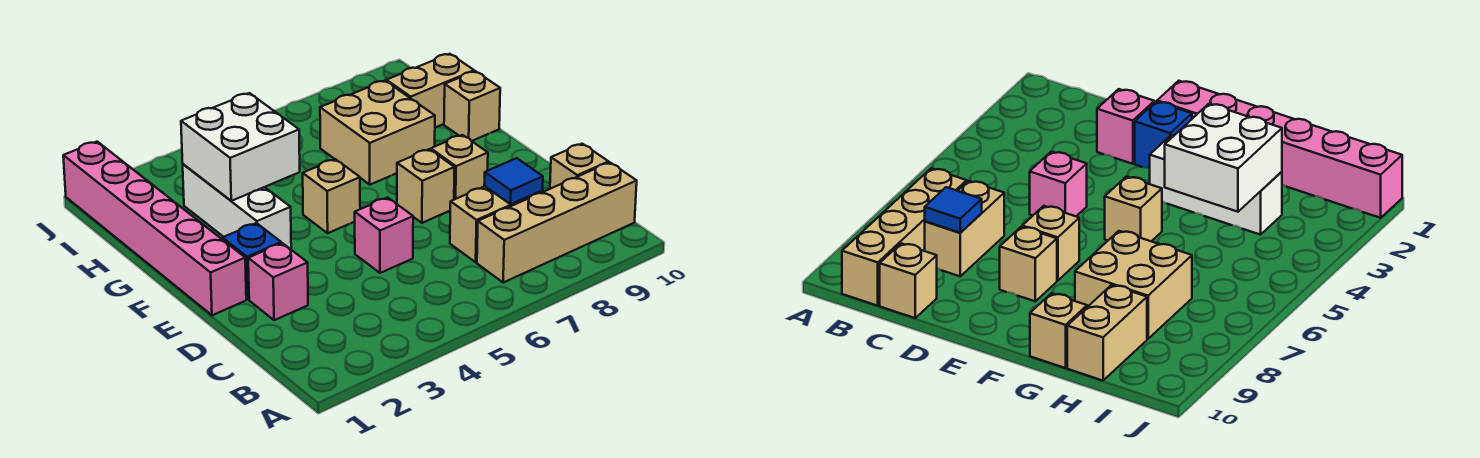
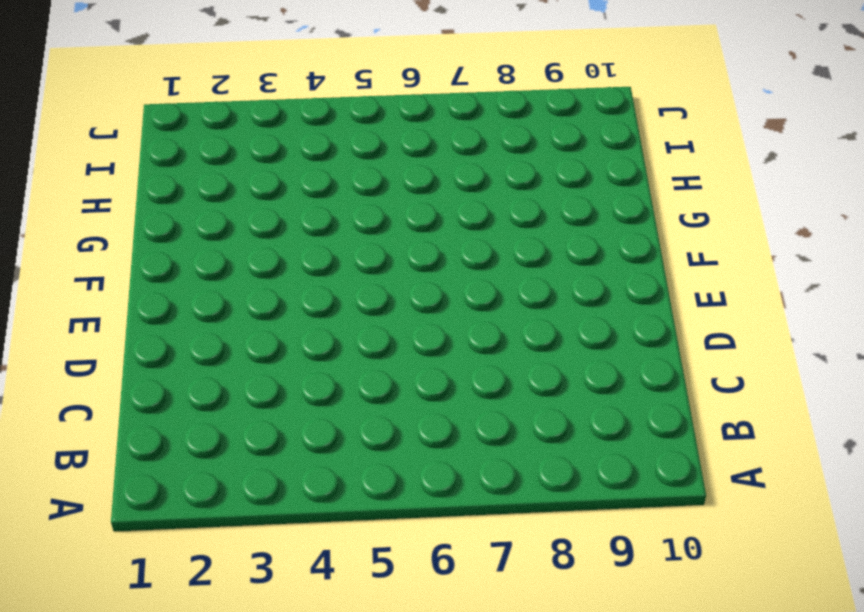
none -> tan brick B7:B10 level 1
none -> tan brick C7:C8 level 1
none -> tan brick C10 level 1

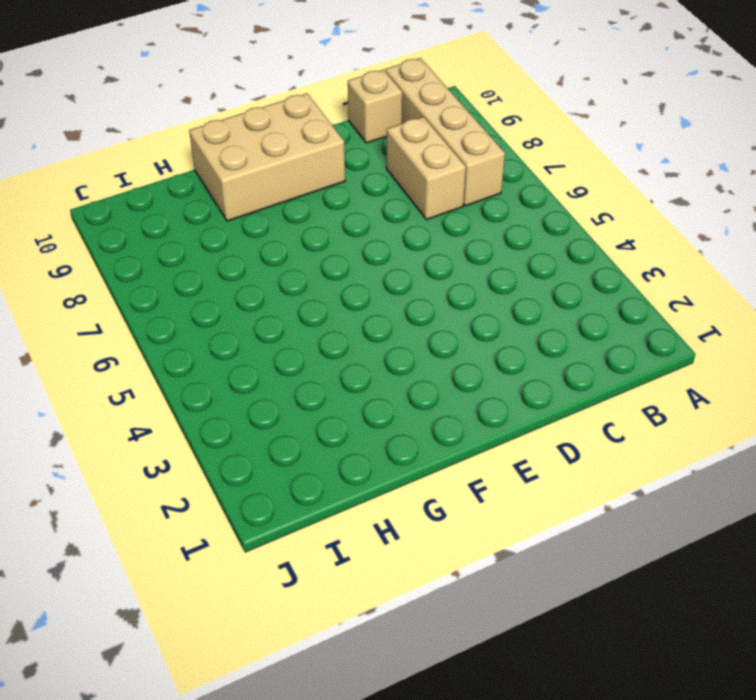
tan brick E9:G10 level 1 -> tan brick G10 level 1
none -> pink brick D2 level 1
none -> pink brick D5 level 1
none -> pink brick E1:J1 level 1

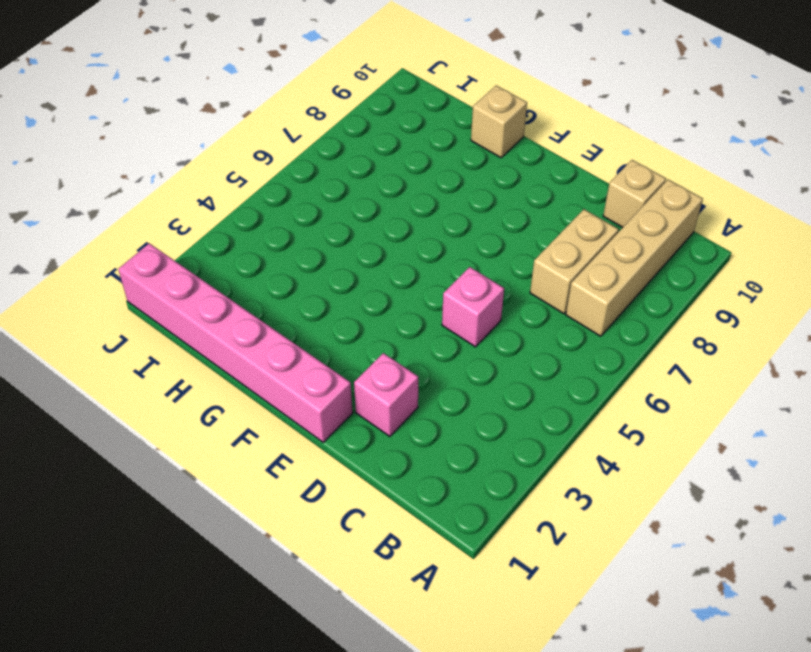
none -> blue brick E2 level 1
none -> tan brick E7 level 1
none -> tan brick E8 level 1

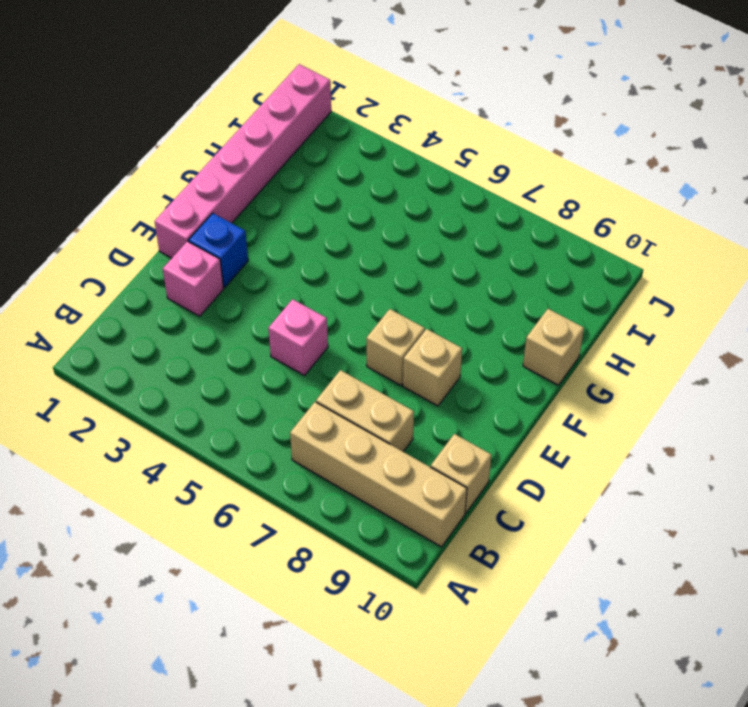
none -> white brick F3:H3 level 1
none -> tan brick F5 level 1
none -> tan brick G7:H8 level 1

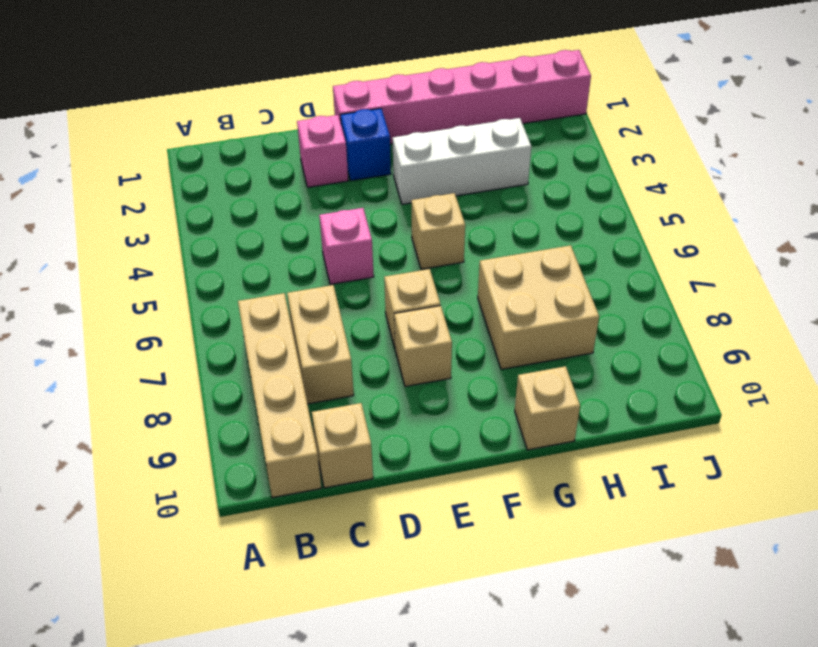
none -> tan brick H9:H10 level 1
none -> blue tile C8 level 2
none -> white brick G3:H4 level 2

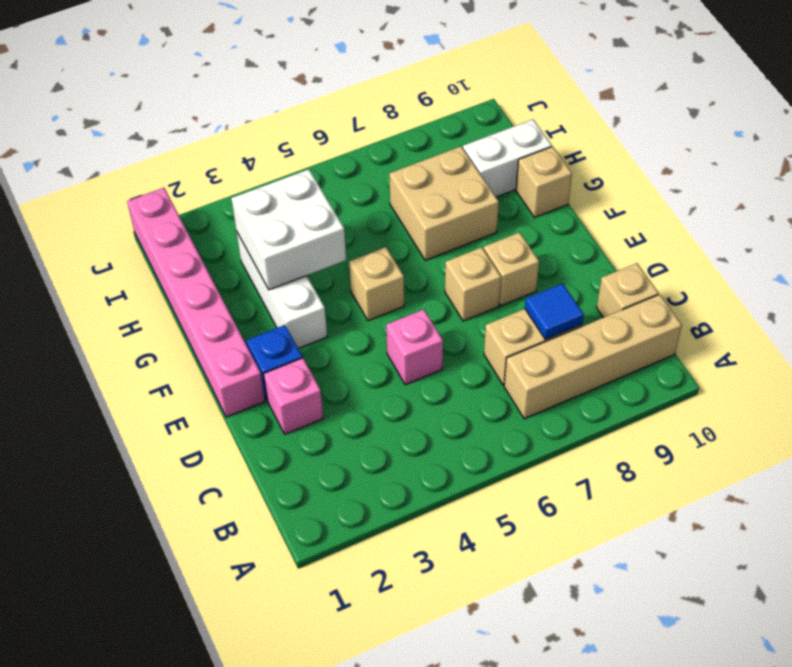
white brick H9:H10 level 1 -> tan brick H9:H10 level 1

